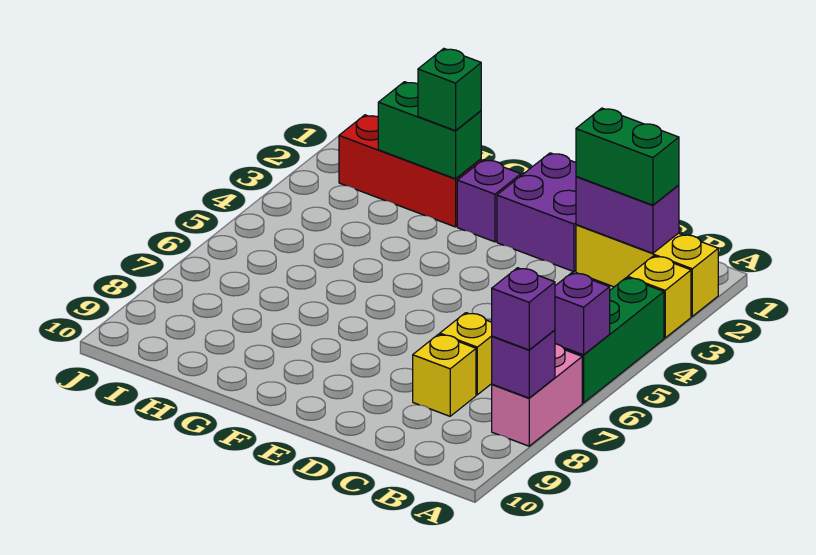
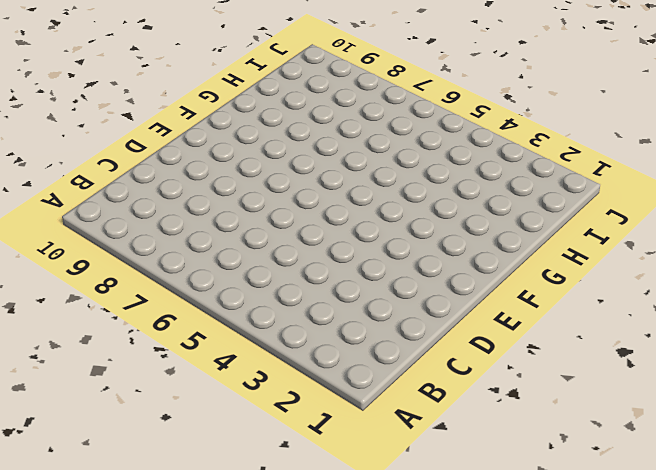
none -> yellow brick A2:C2 level 1
none -> yellow brick A3 level 1
none -> green brick A4:A6 level 1

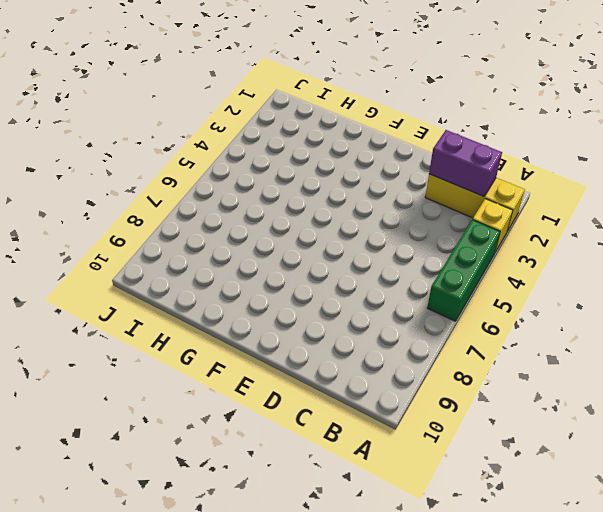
none -> pink brick A7:A8 level 1
none -> yellow brick C7 level 1
none -> yellow brick C8 level 1

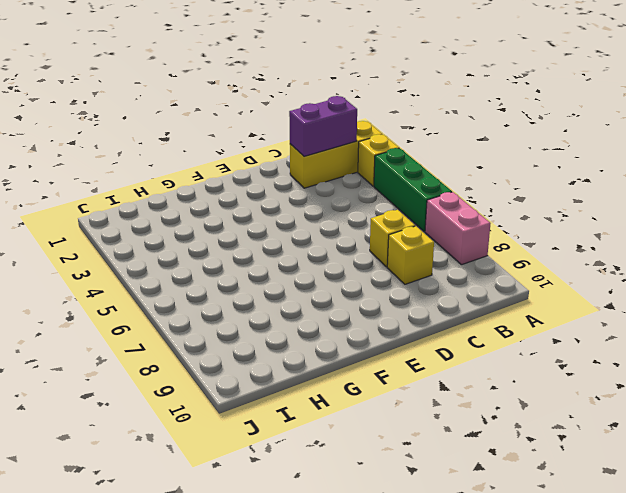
none -> purple brick D1:E2 level 1
none -> purple brick F2 level 1
none -> red brick G2:I2 level 1

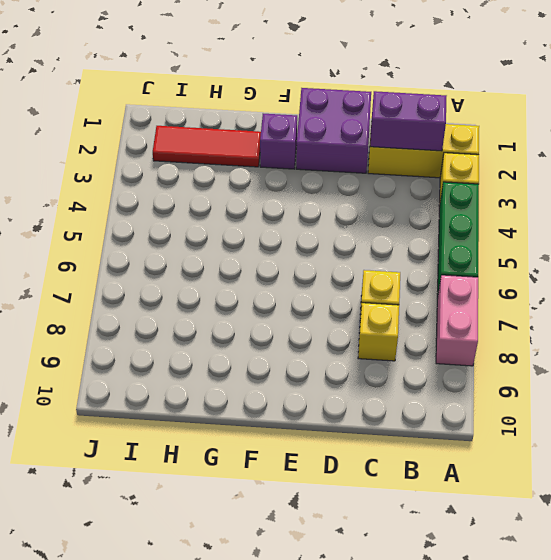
red tile G2:I2 level 1 -> red brick G2:I2 level 1
none -> purple brick A6 level 2
none -> purple brick A8 level 2
none -> green brick G2:H2 level 2

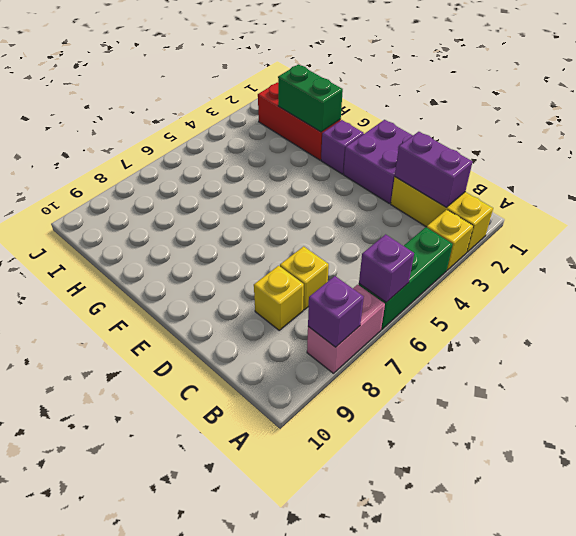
none -> purple brick A8 level 3
none -> green brick B2:C2 level 3
none -> green brick G2 level 3

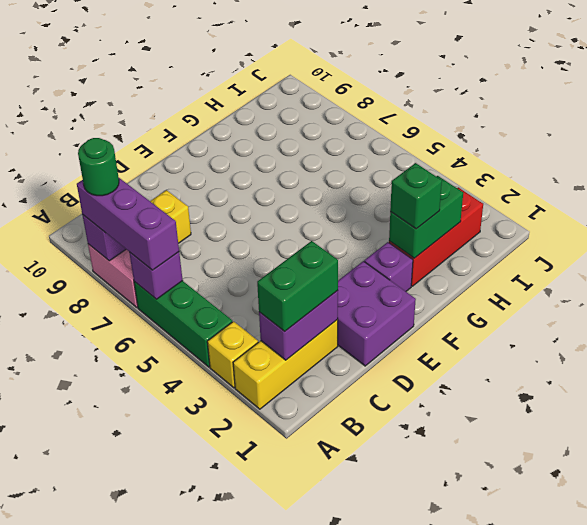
purple brick A6:A8 level 3 -> purple brick A8 level 3
green round brick A8 level 4 -> none
none -> yellow brick C7 level 1

